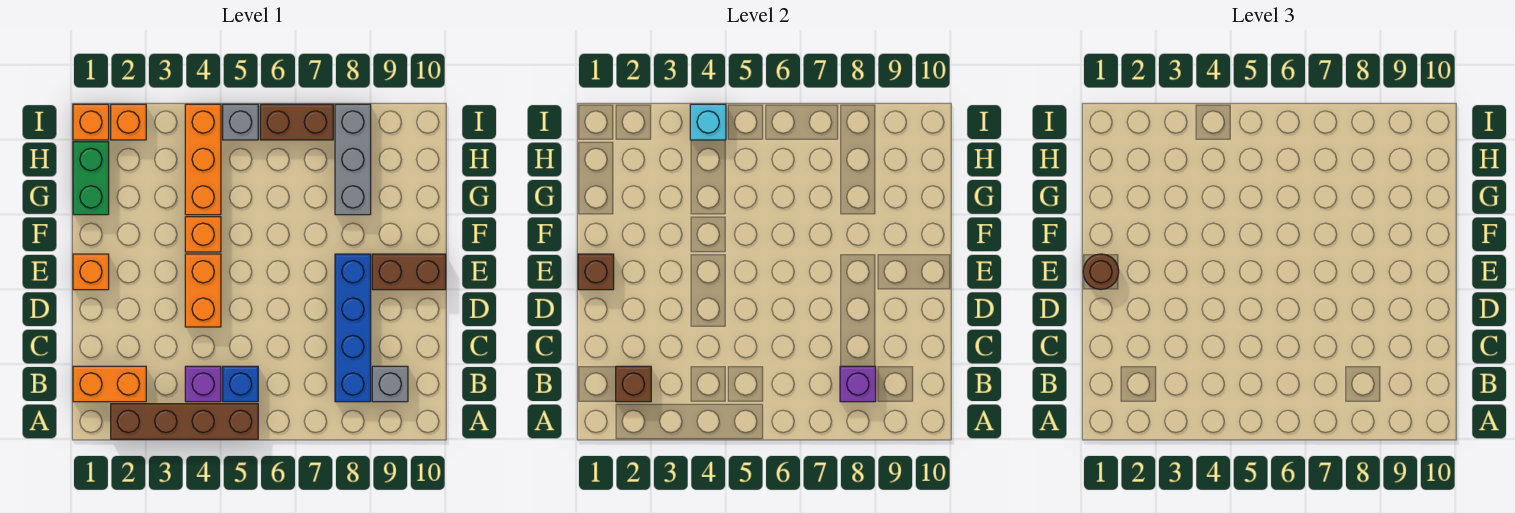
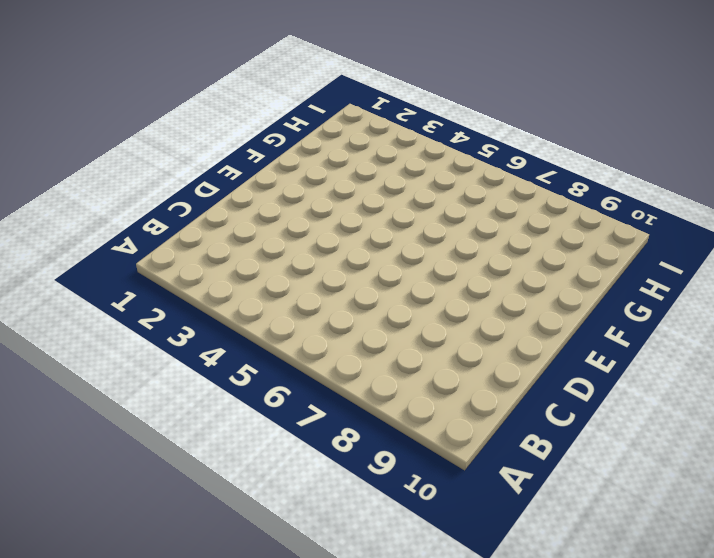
none -> brown brick A2:A5 level 1
none -> orange brick B1:B2 level 1
none -> purple brick B4 level 1

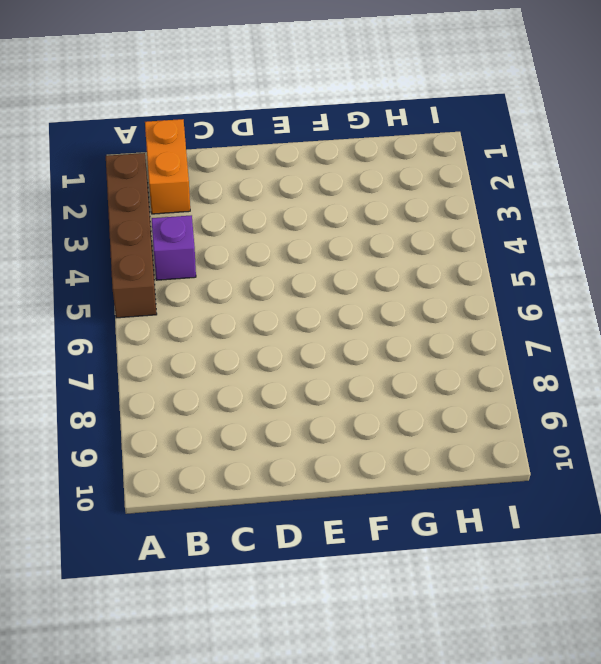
none -> blue brick B5 level 1
none -> blue brick B8:E8 level 1
none -> grey brick B9 level 1

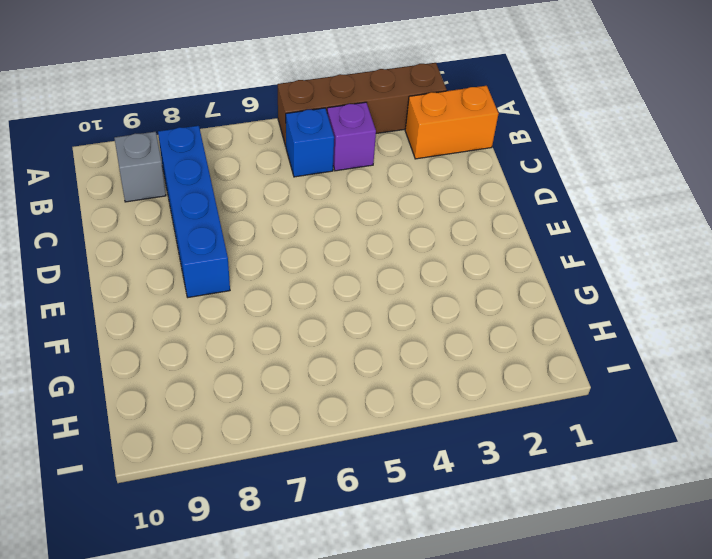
none -> orange brick D4:E4 level 1
none -> orange brick E1 level 1
none -> brown brick E9:E10 level 1

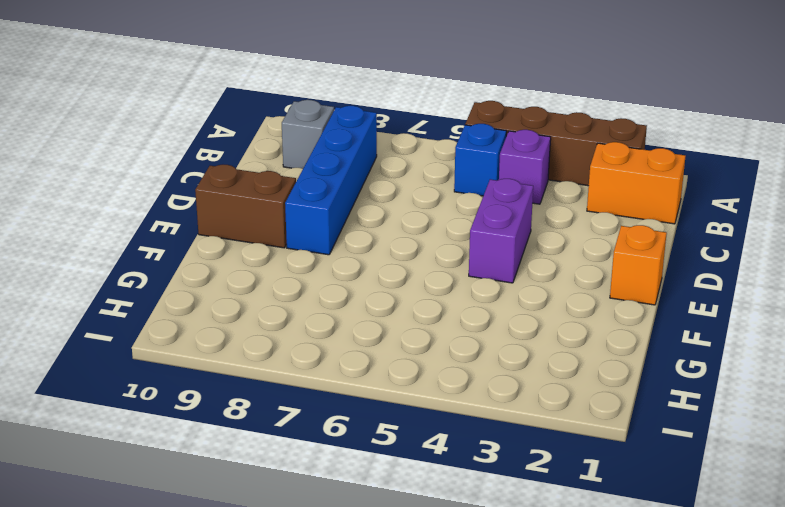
purple brick D4:E4 level 1 -> orange brick D4:E4 level 1
none -> orange brick F4 level 1
none -> green brick G1:H1 level 1
none -> orange brick G4:I4 level 1

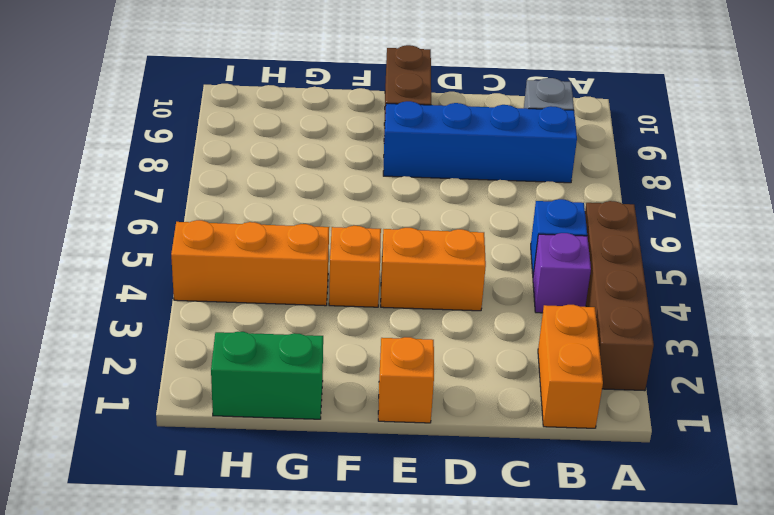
none -> grey brick G8:I8 level 1
none -> orange brick I1 level 1
none -> orange brick I2 level 1

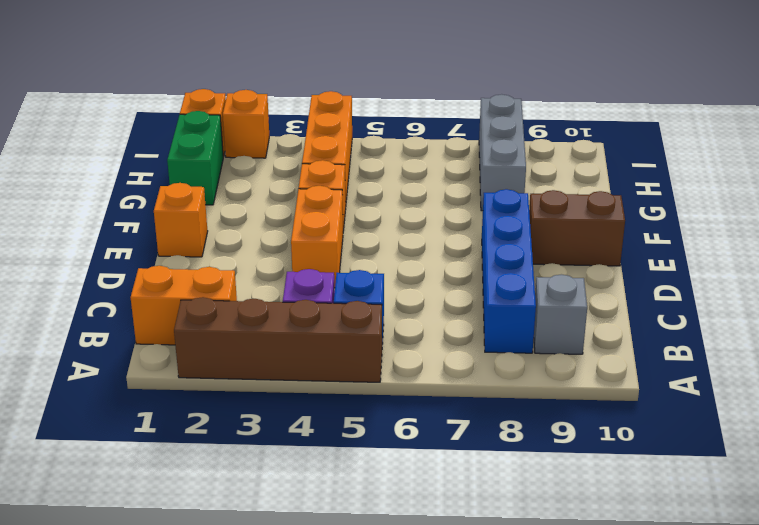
none -> grey brick I5 level 1
none -> brown brick I6:I7 level 1
none -> brown brick B2 level 2

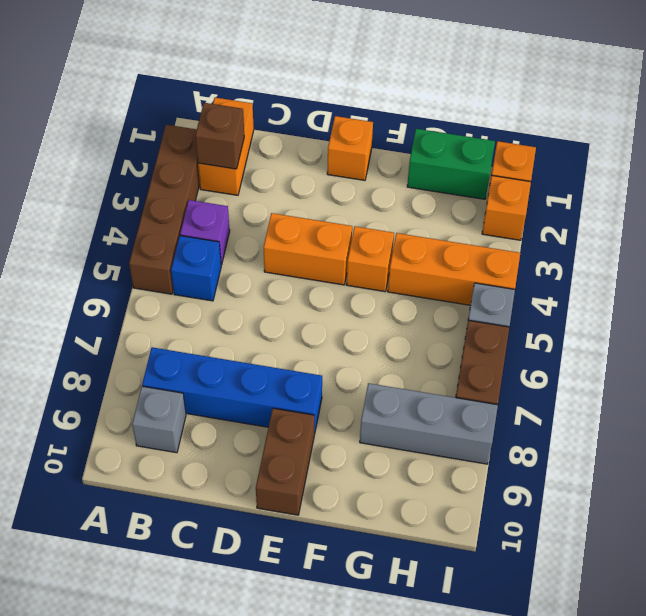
none -> purple brick B8 level 2
none -> brown brick E1 level 2
none -> cyan brick I4 level 2

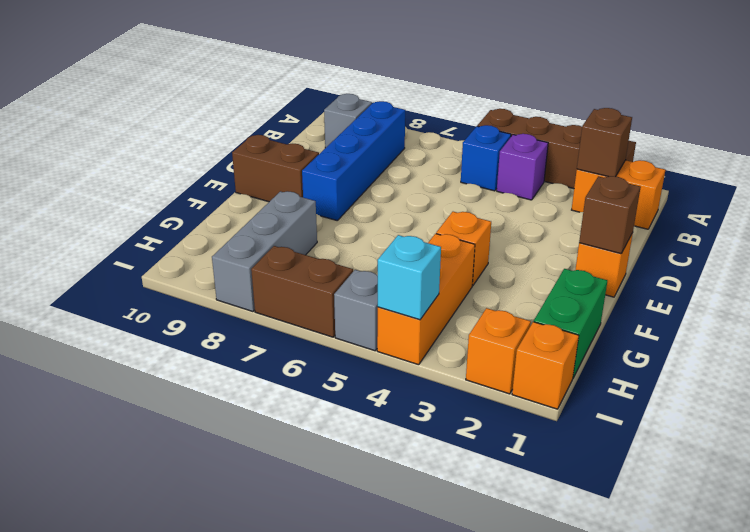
none -> orange brick D4:E4 level 1
none -> purple brick B8 level 2
none -> brown round brick E1 level 3

